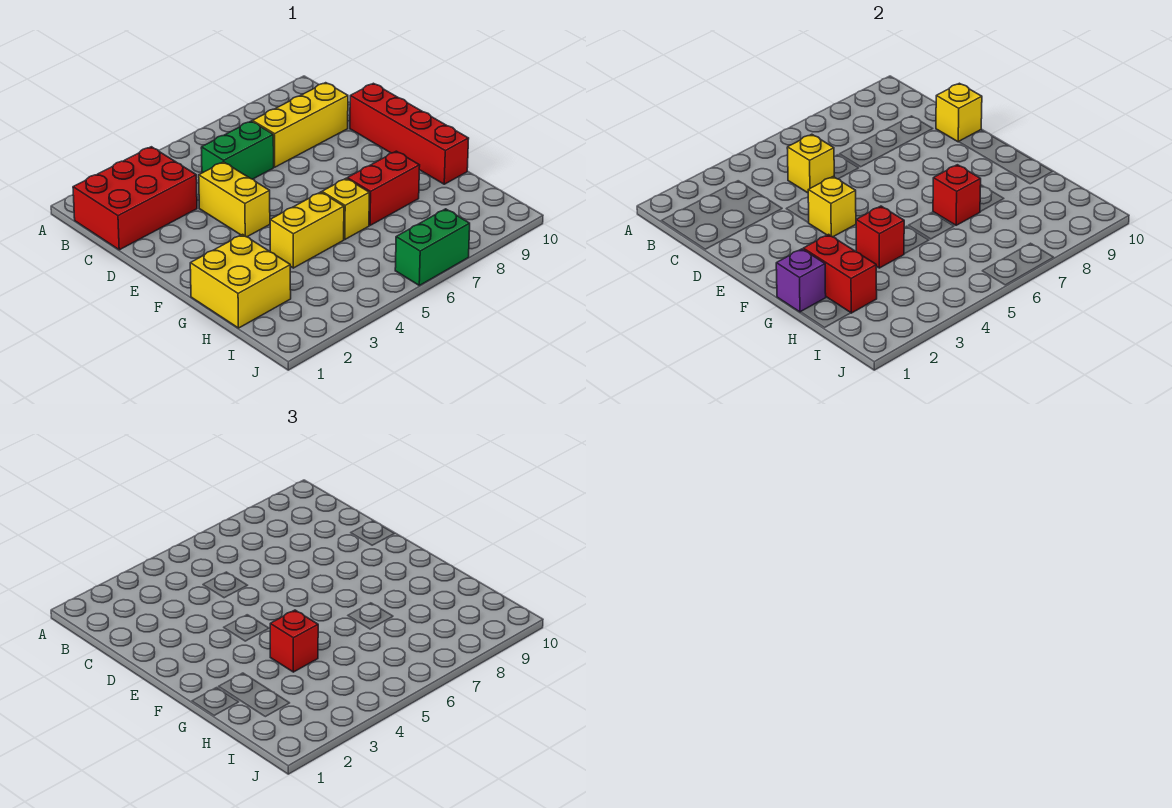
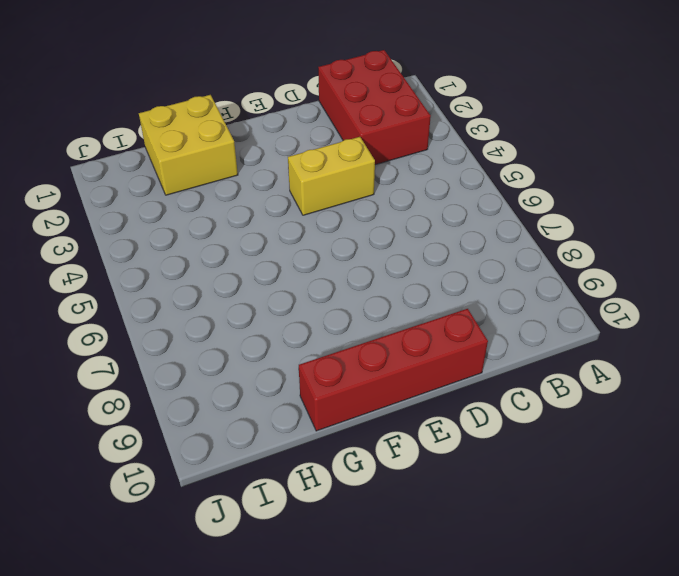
none -> green brick C5:C6 level 1
none -> yellow brick C7:C9 level 1
none -> yellow brick G4:G5 level 1

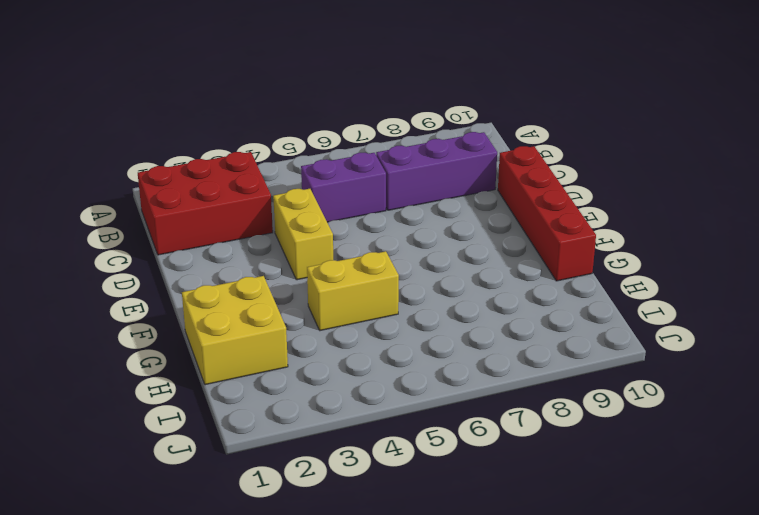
purple brick C5:C6 level 1 -> green brick C5:C6 level 1
purple brick C7:C9 level 1 -> yellow brick C7:C9 level 1
none -> yellow brick G6 level 1
none -> red brick G7:G8 level 1
none -> green brick J6:J7 level 1

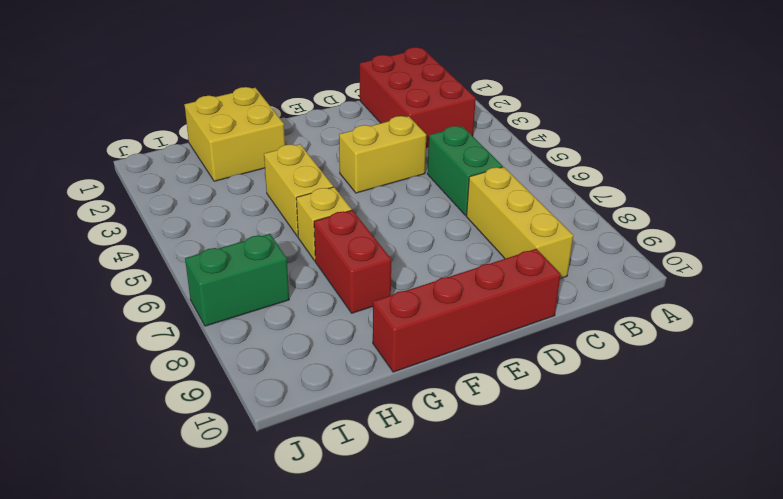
green brick I7:J7 level 1 -> green brick J6:J7 level 1
none -> yellow brick C5 level 2
none -> yellow brick D10 level 2
none -> yellow brick E4 level 2

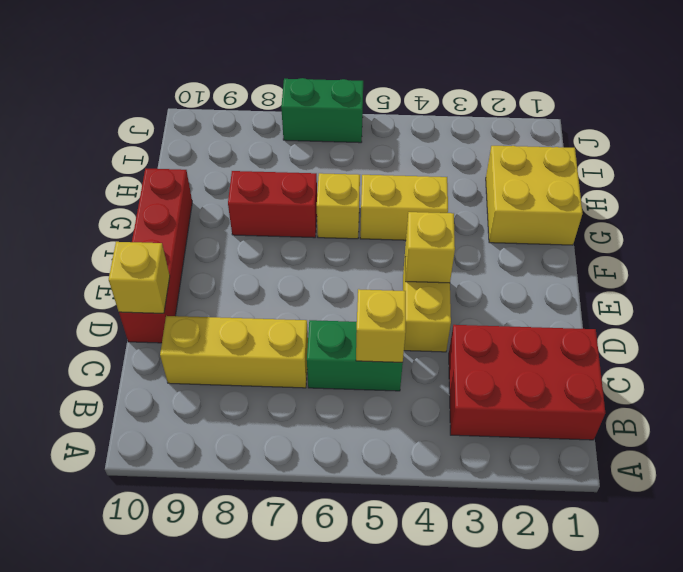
none -> purple brick G1 level 2
none -> red brick G2:H2 level 2
none -> red brick G4 level 2

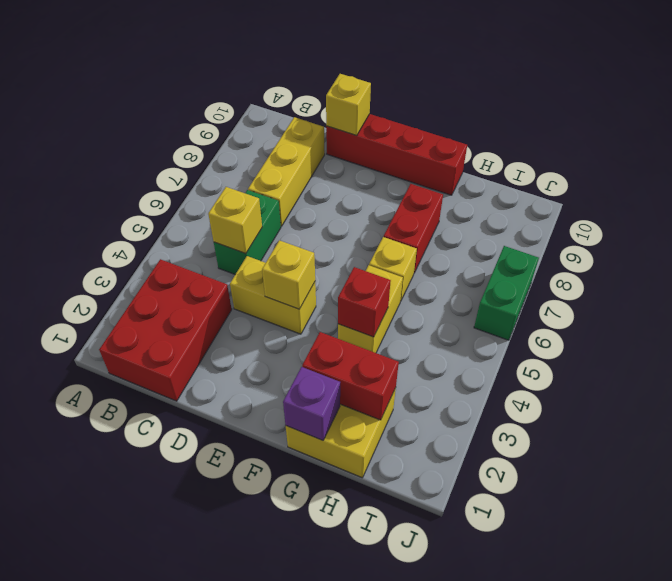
none -> red brick G7 level 2
none -> red brick G4 level 3

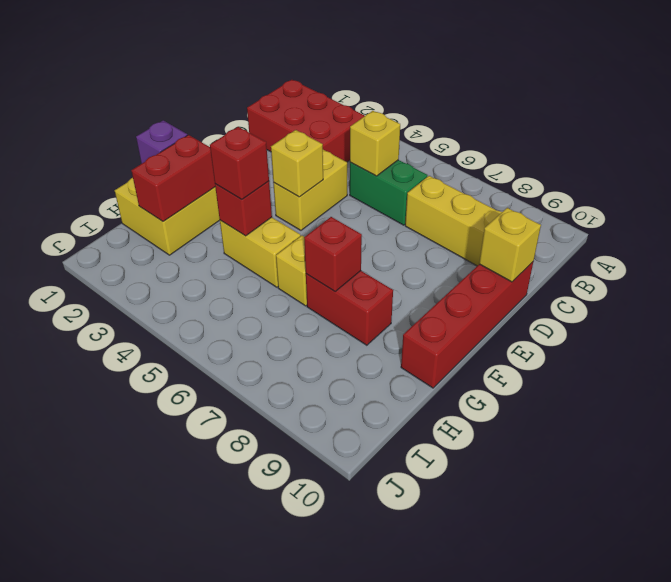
none -> green brick J6:J7 level 1

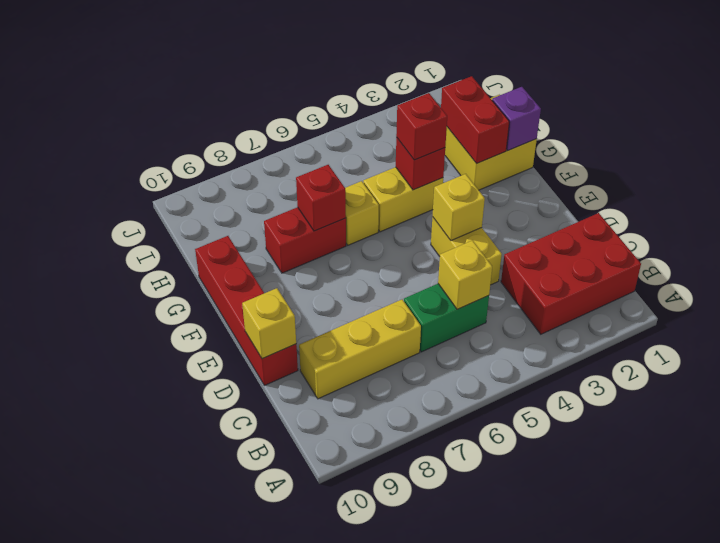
none -> green brick J6:J7 level 1

